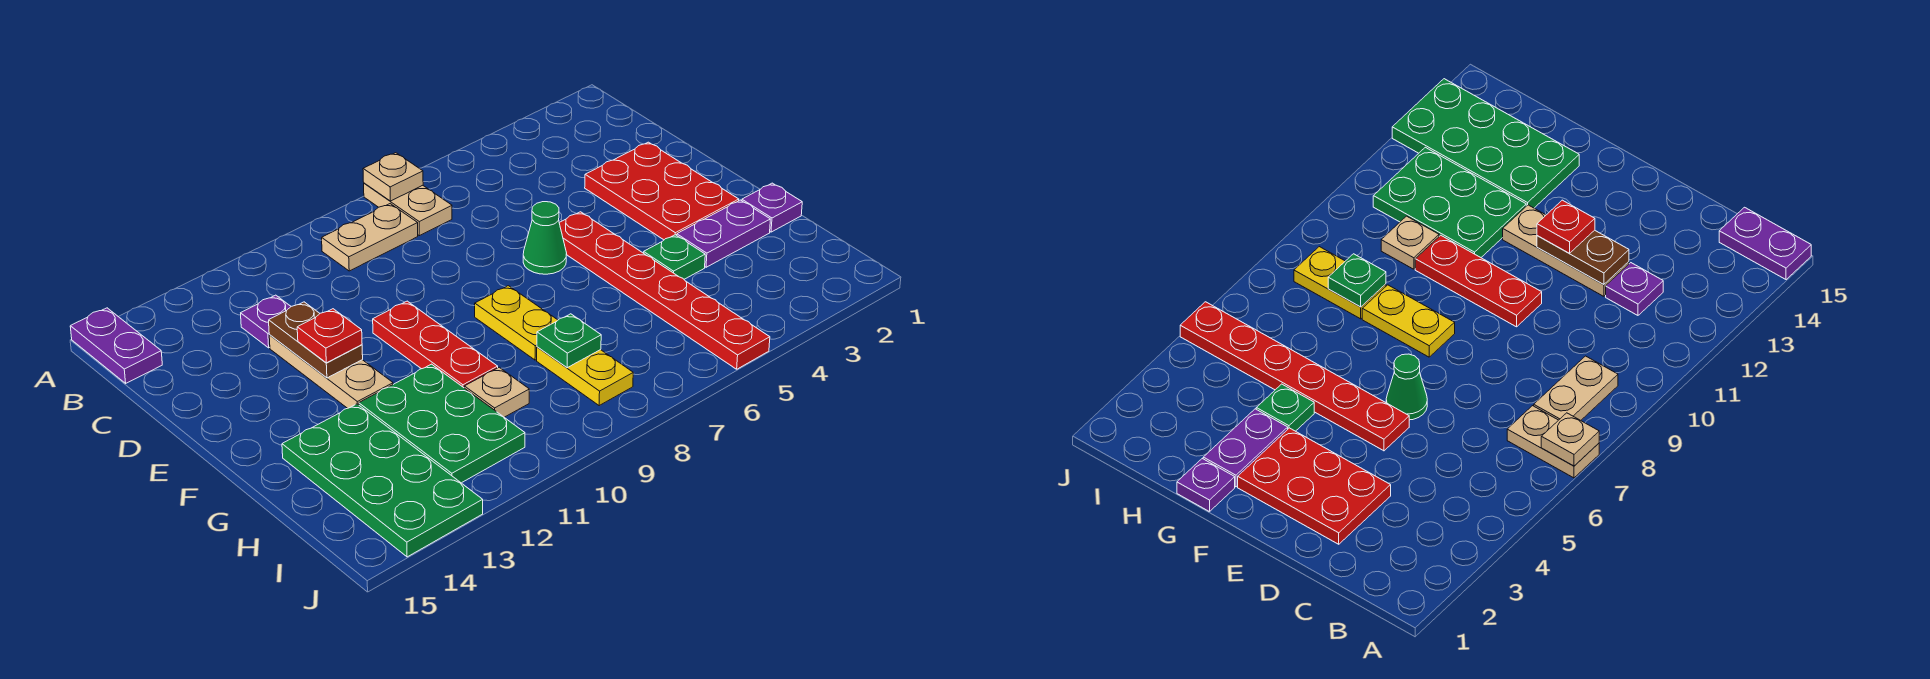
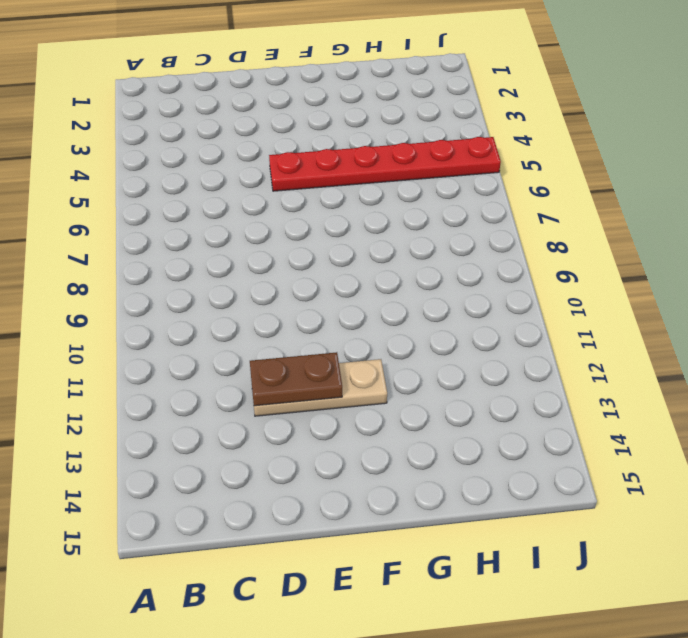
none -> tan plate A7:B7 level 1
none -> purple plate A15:B15 level 1
none -> tan plate B8:B9 level 1

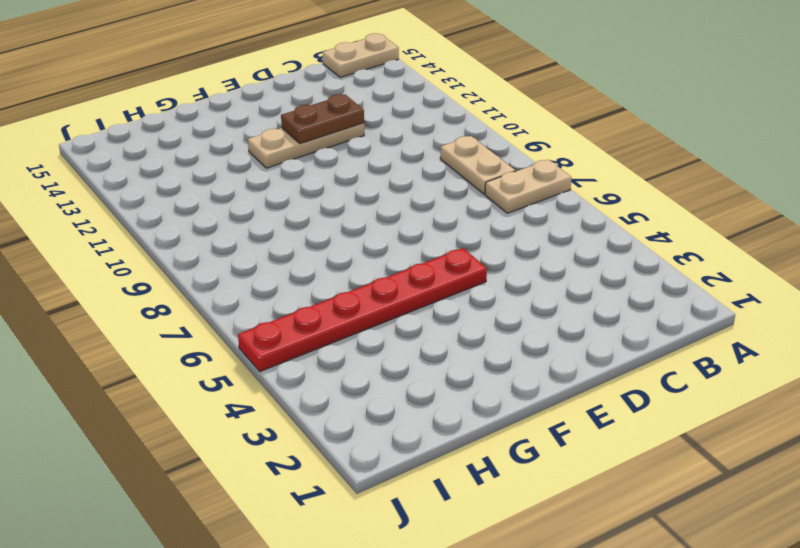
tan plate A15:B15 level 1 -> purple plate A15:B15 level 1
none -> purple plate C12 level 1
none -> red plate D2:F3 level 1
none -> green cone E6 level 1

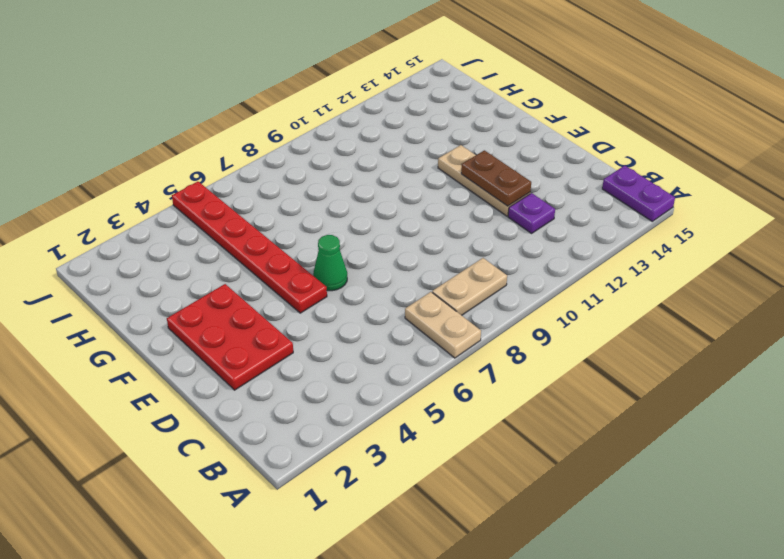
none -> red plate E10:G10 level 1
none -> yellow plate F8:G8 level 1
none -> purple plate G1 level 1

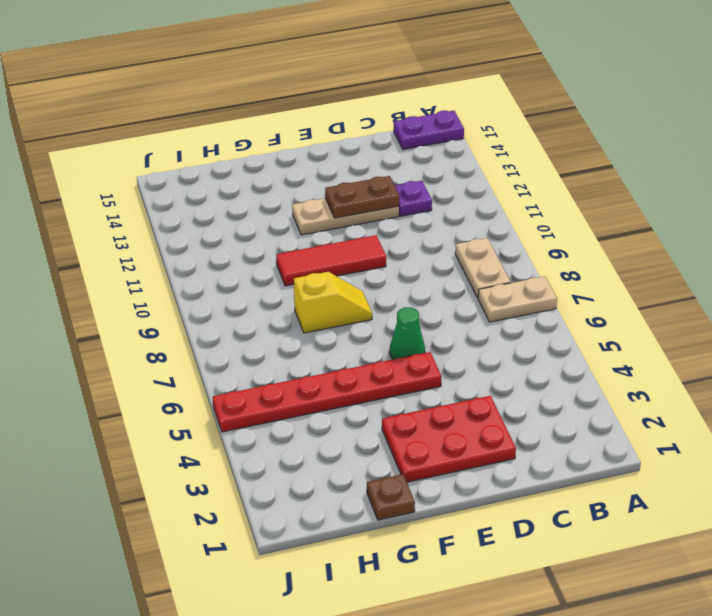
red tile E10:G10 level 1 -> red plate E10:G10 level 1
yellow slope F8:G8 level 1 top G -> yellow plate F8:G8 level 1
brown plate G1 level 1 -> purple plate G1 level 1
none -> purple plate G2:G3 level 1
none -> green plate G4 level 1
none -> green plate G11:I12 level 1

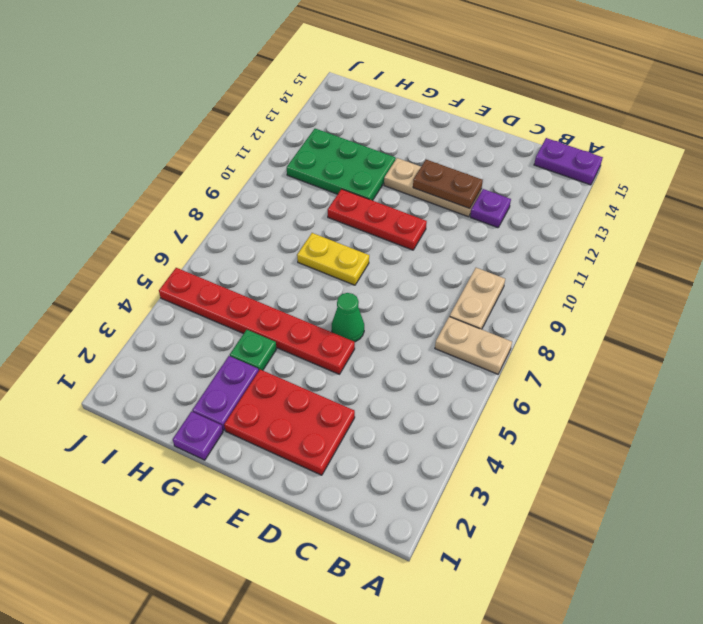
none -> green plate G13:J14 level 1
none -> yellow plate H8:I8 level 1
none -> tan plate H10 level 1

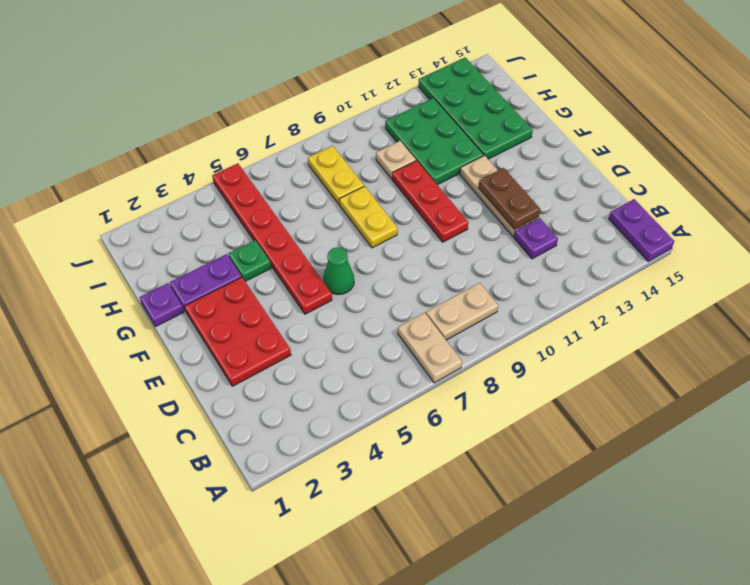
none -> tan plate A7 level 2
none -> green plate H8 level 2
none -> red plate E12 level 3

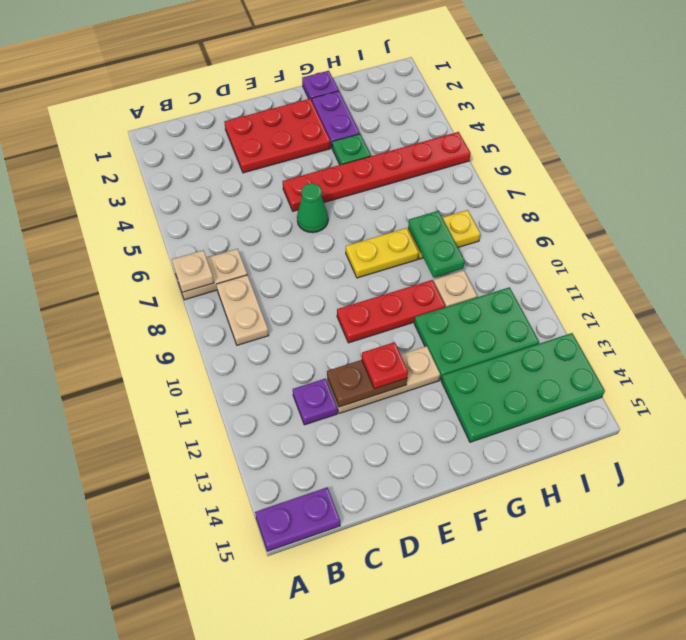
green plate H8:H9 level 2 -> green plate H8 level 2

